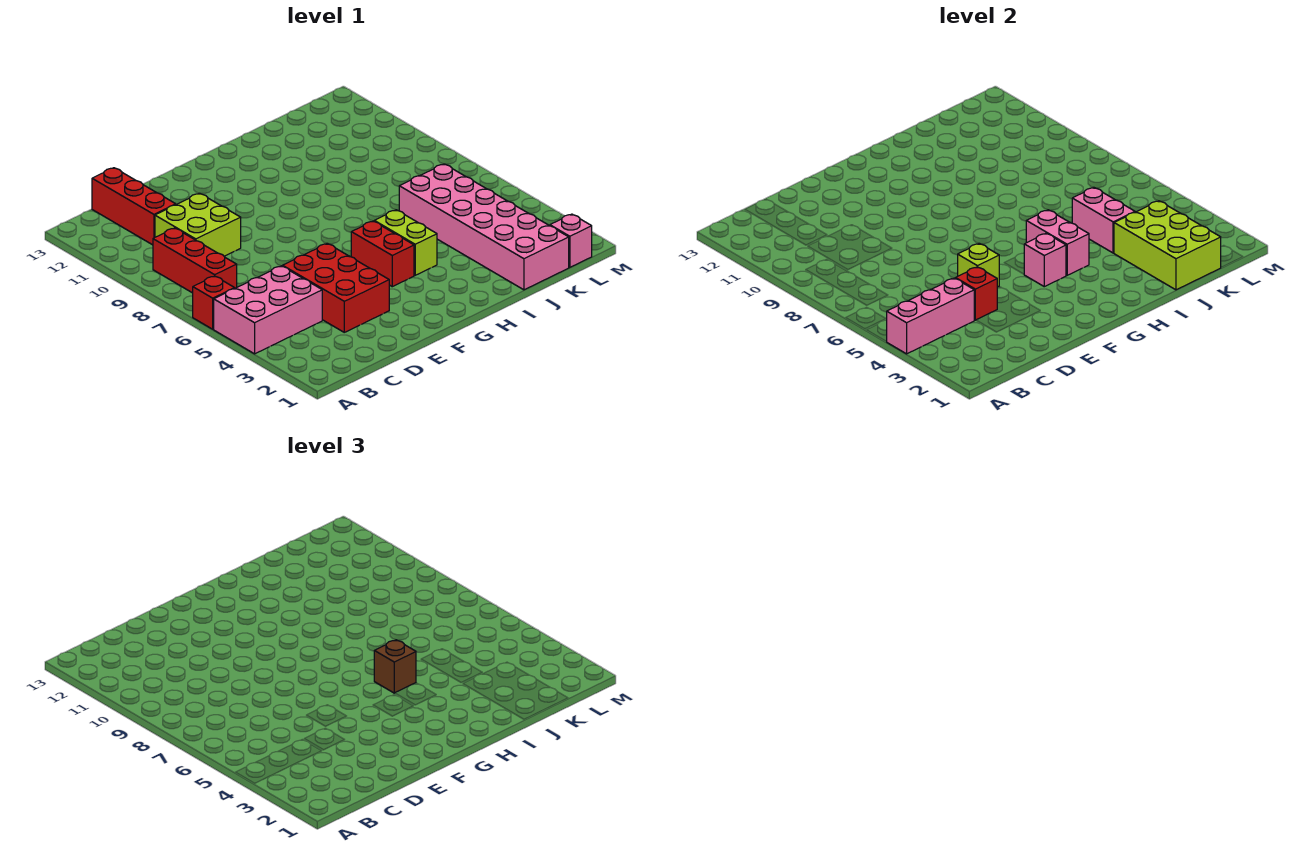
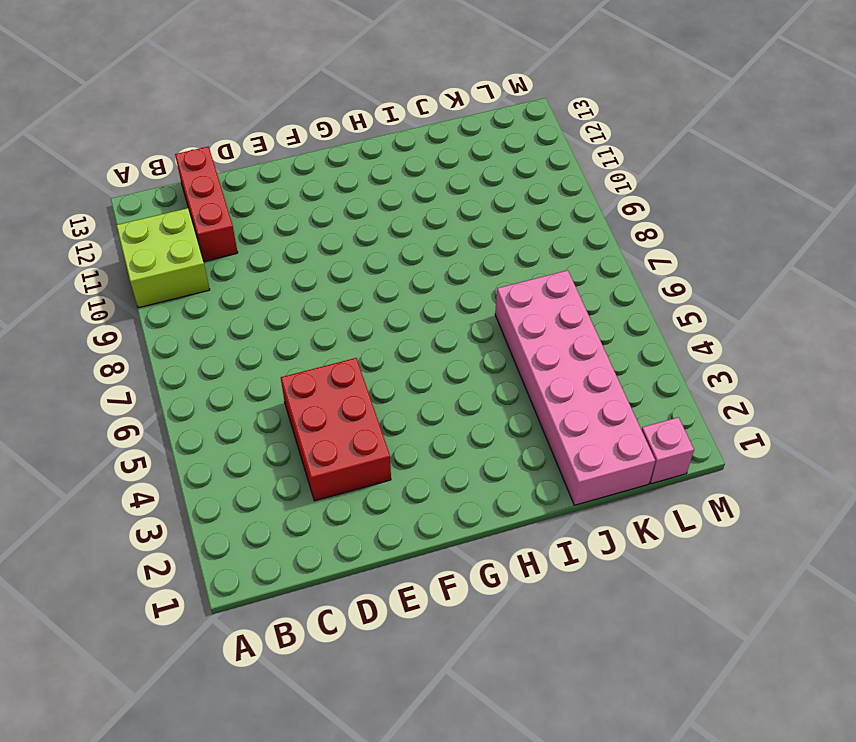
lime brick A10:B11 level 1 -> lime brick C9:D10 level 1
none -> pink brick A4:C5 level 1
none -> red brick A6 level 1
none -> red brick B7:B9 level 1

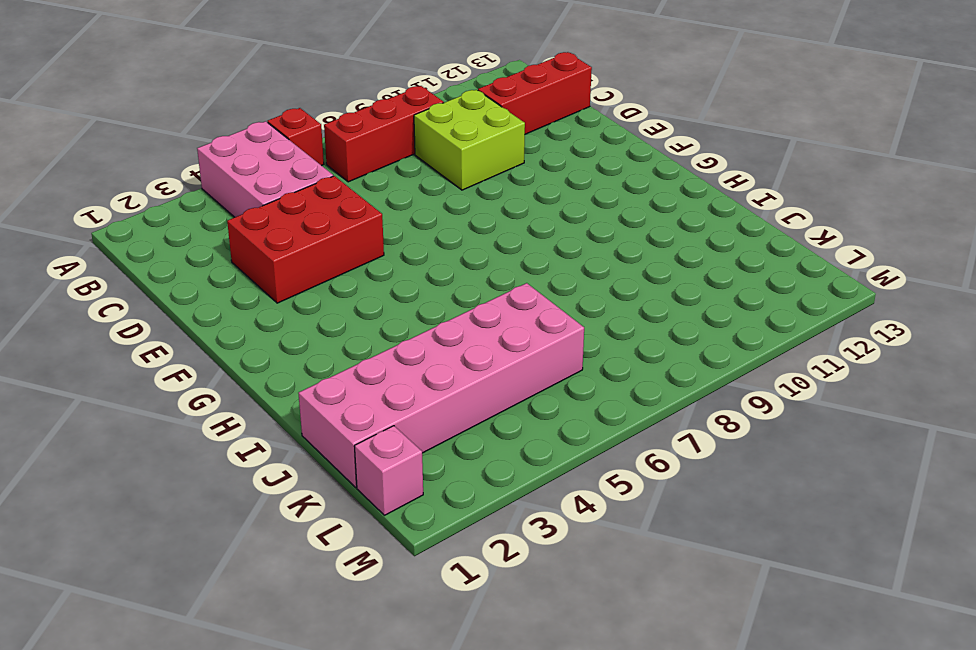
none -> red brick G4:G5 level 1
none -> lime brick H4:H5 level 1
none -> pink brick A4:C4 level 2

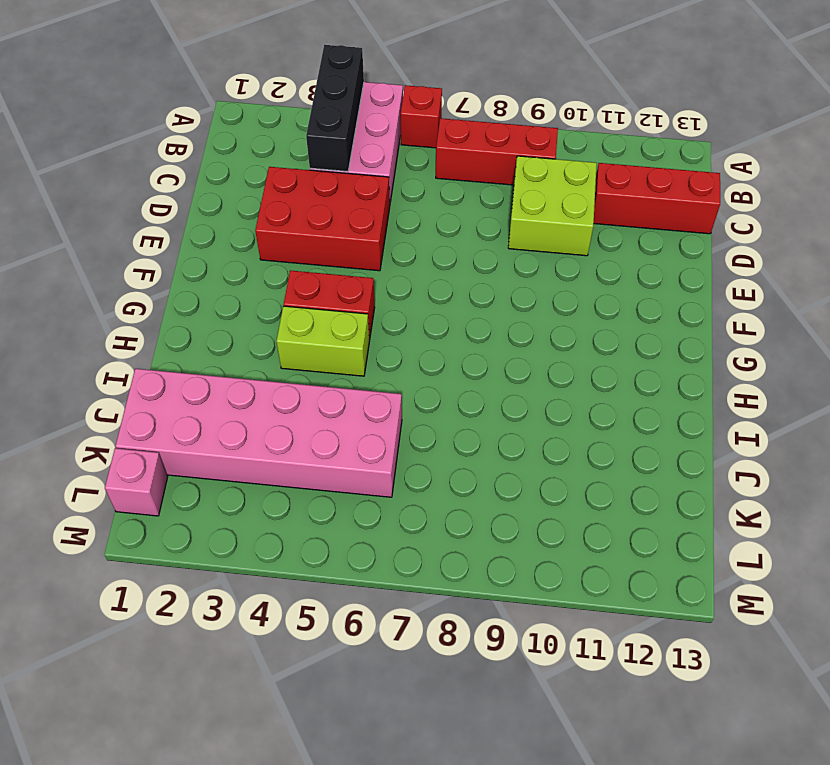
black brick A4:C4 level 2 -> pink brick A4:C4 level 2
none -> red brick D4 level 2
none -> lime brick E5 level 2
none -> pink brick G4 level 2

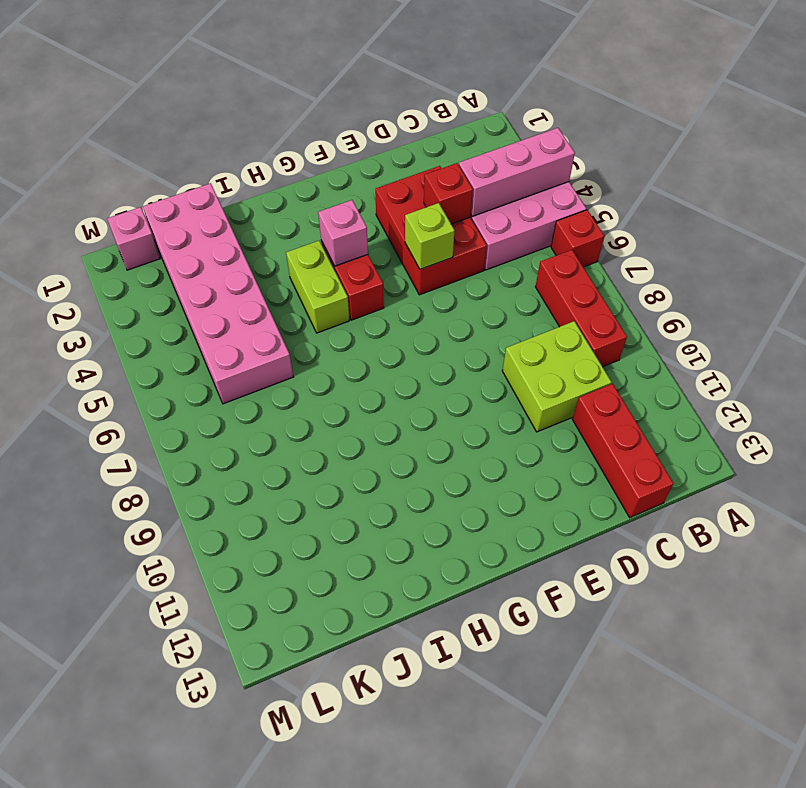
none -> pink brick H4:H5 level 2
none -> lime brick J1:K3 level 2
none -> pink brick J4:J5 level 2

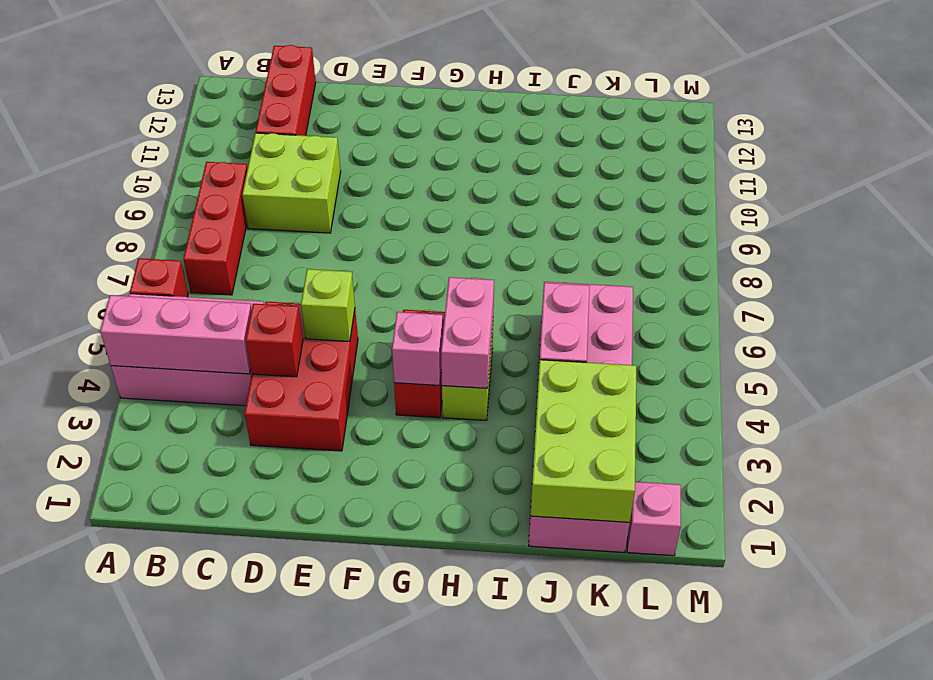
none -> brown brick H5 level 3

